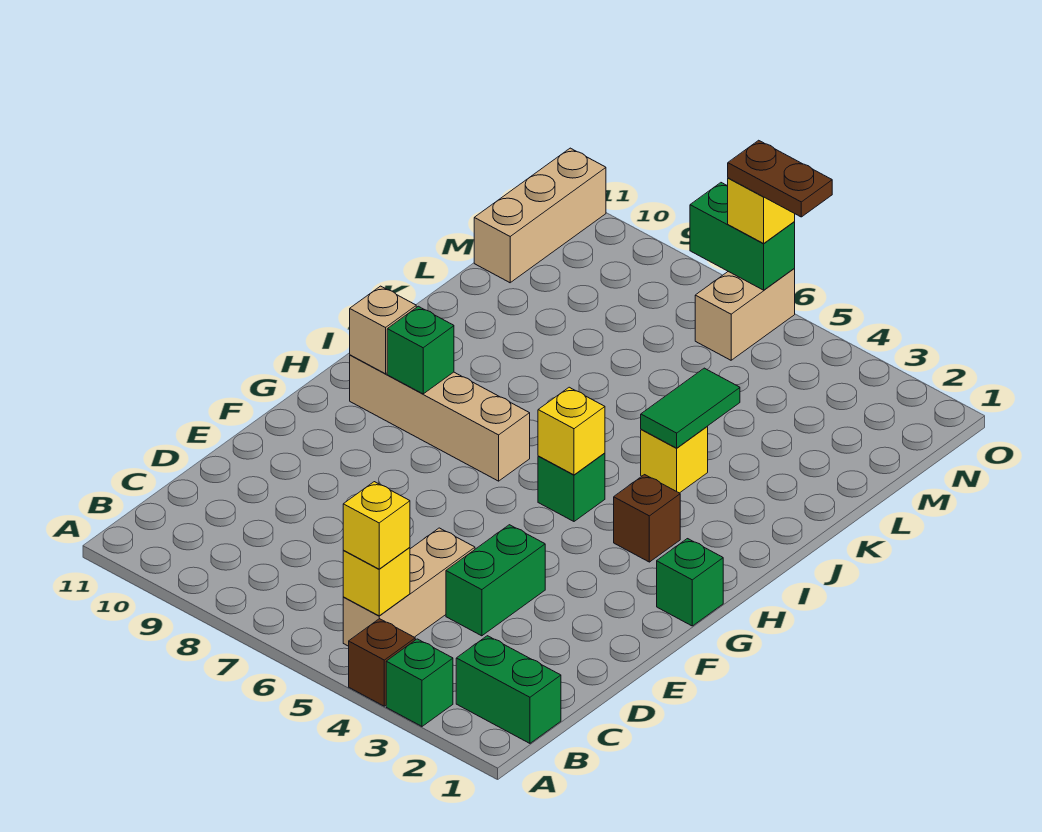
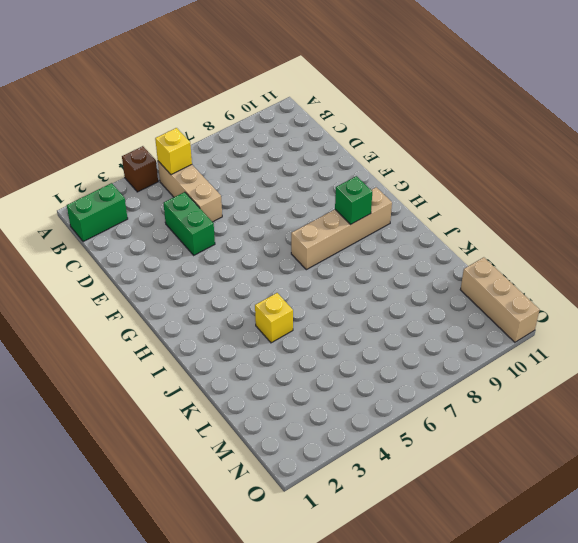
none -> green brick A3 level 1
none -> green brick G1 level 1
none -> brown brick H3 level 1

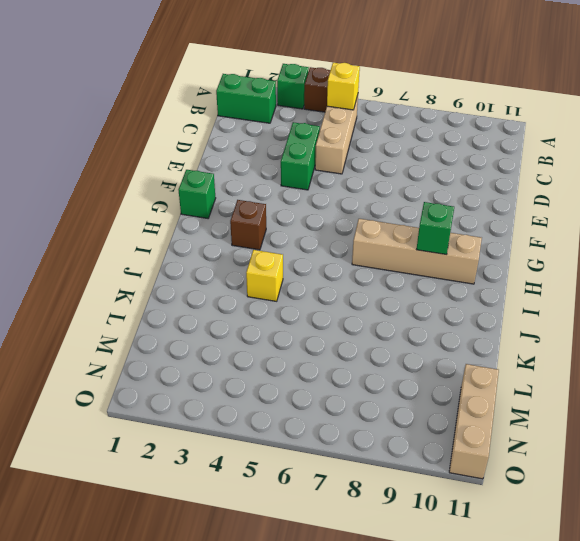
none -> green brick H5 level 1
none -> tan brick N6:O6 level 1
none -> yellow brick H5 level 2

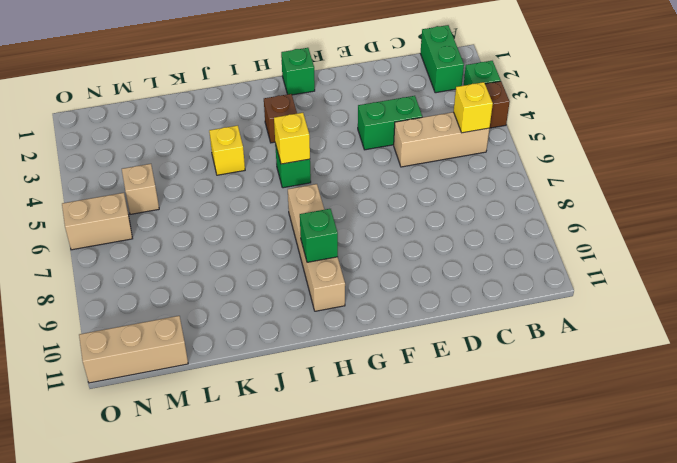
tan brick M5 level 1 -> tan brick H10 level 2
none -> green tile J4:K4 level 2
none -> green brick O6:O7 level 2
none -> yellow brick B5 level 3

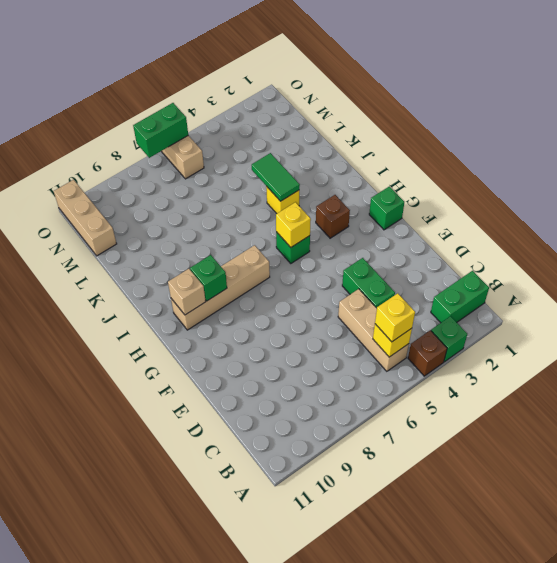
none -> yellow brick O6 level 3
none -> brown plate O5:O6 level 4

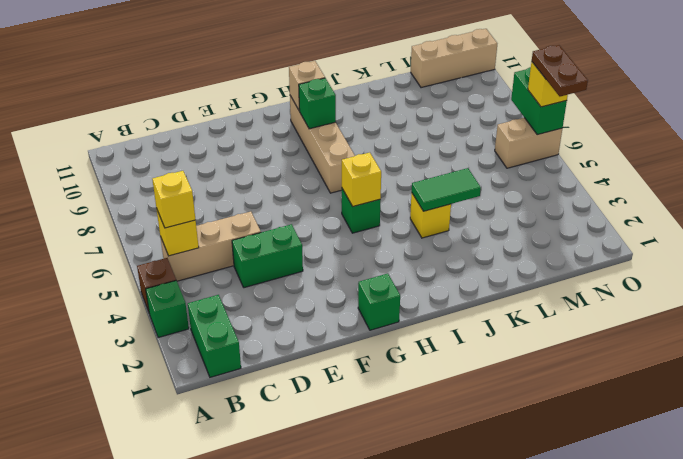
none -> brown brick H3 level 1

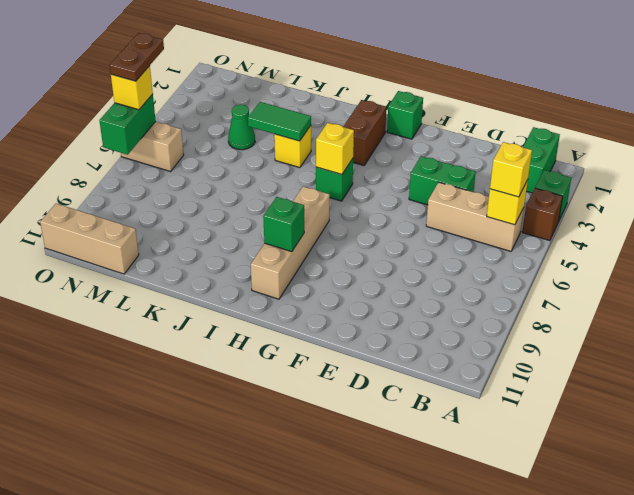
brown brick H2:H3 level 1 -> brown brick H3 level 1
green cone L4 level 1 -> none
none -> tan brick H10 level 2

